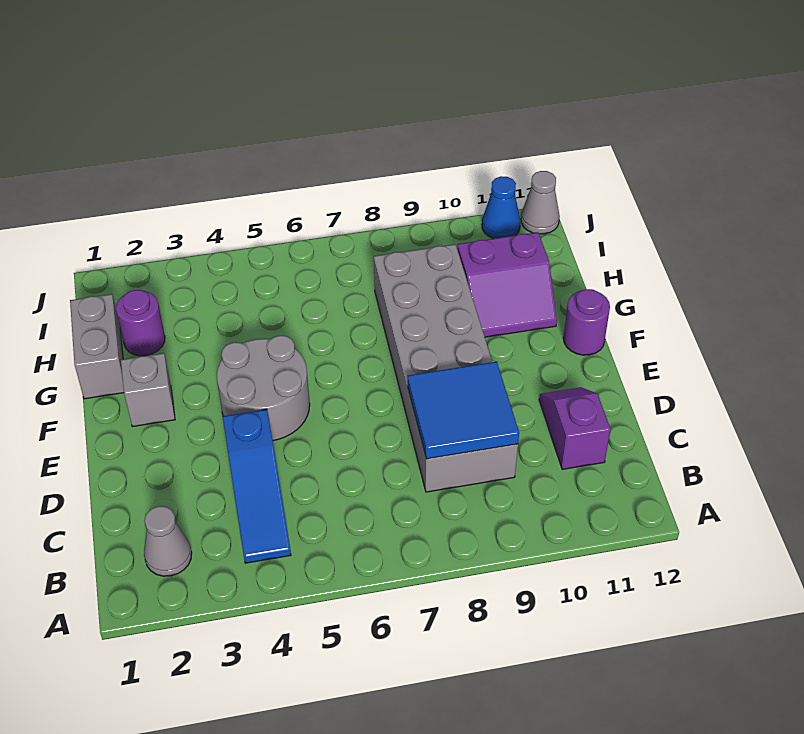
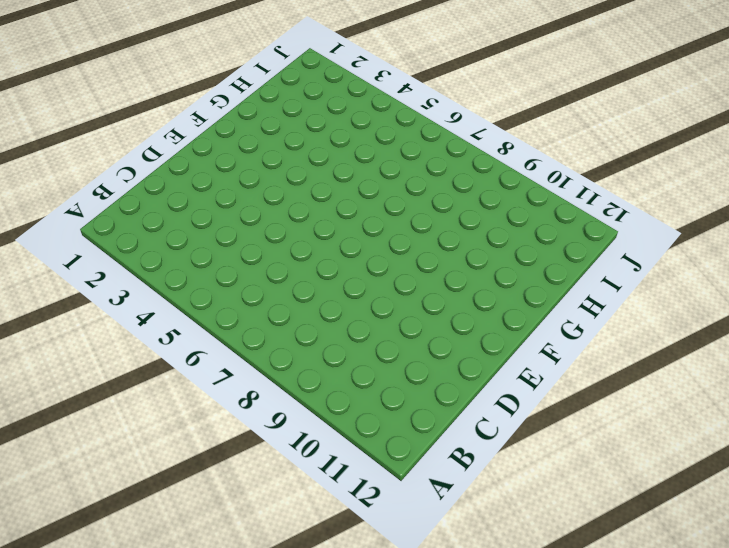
none -> grey cone B2 level 1
none -> blue slope B4:D4 level 1 top D
none -> grey brick C8:H9 level 1

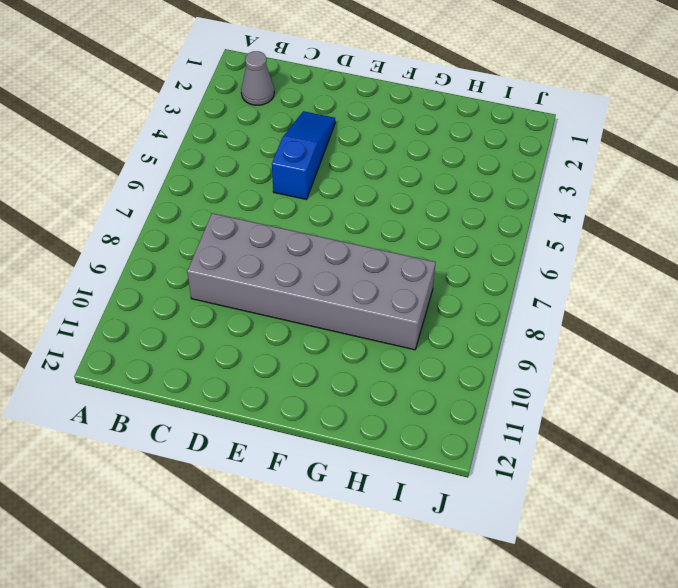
blue slope D3:D5 level 1 top 5 -> blue slope B4:D4 level 1 top D
none -> purple slope C11:D11 level 1 top C
none -> grey round brick E4:F5 level 1
none -> grey brick F2 level 1

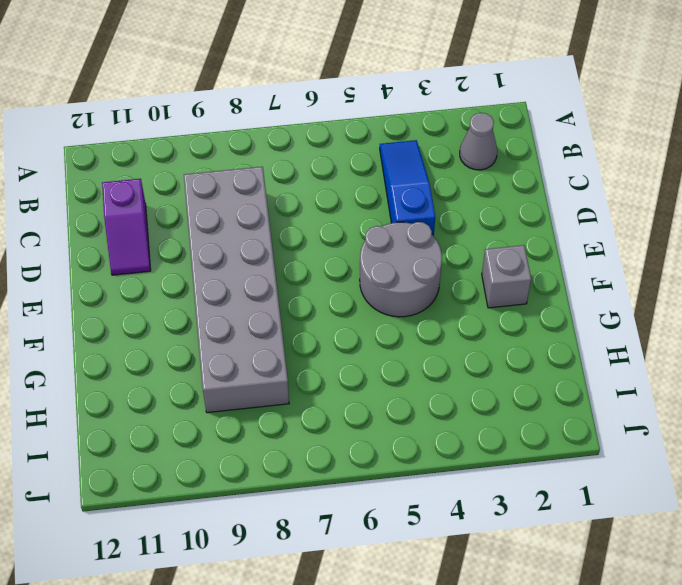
none -> purple round brick F12 level 1
none -> grey brick G1:H1 level 1
none -> purple slope G10:H11 level 1 top H

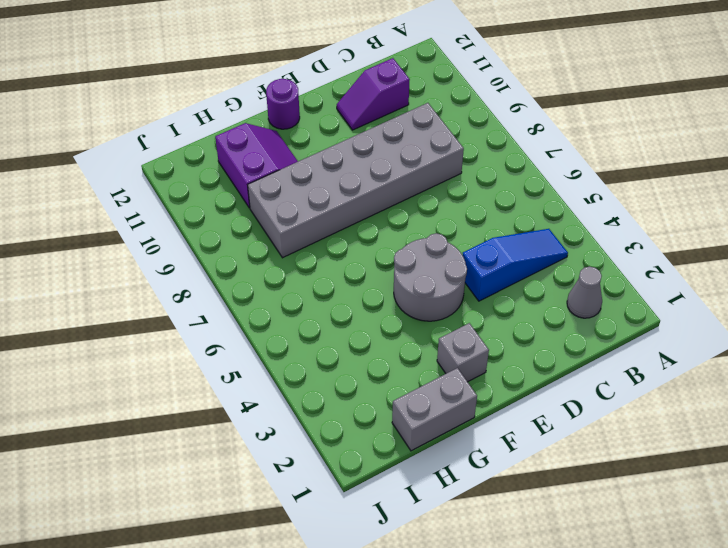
none -> purple round brick H2 level 1
none -> blue cone J11 level 1
none -> grey cone J12 level 1

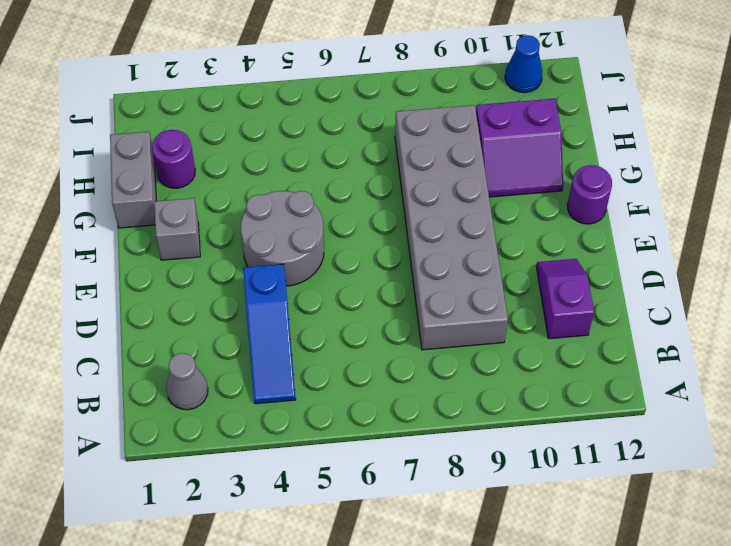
none -> grey cone J12 level 1
none -> blue tile C8:D9 level 2

